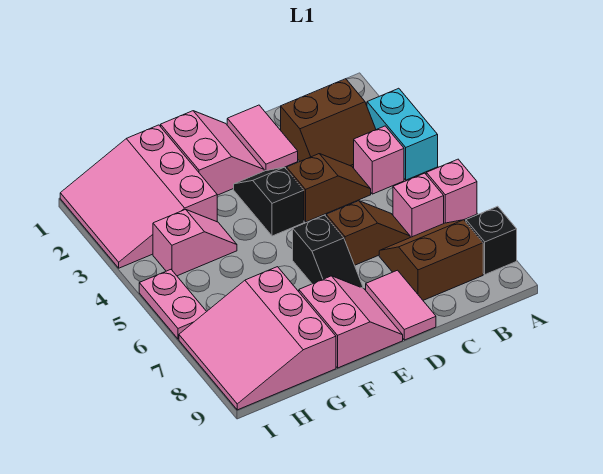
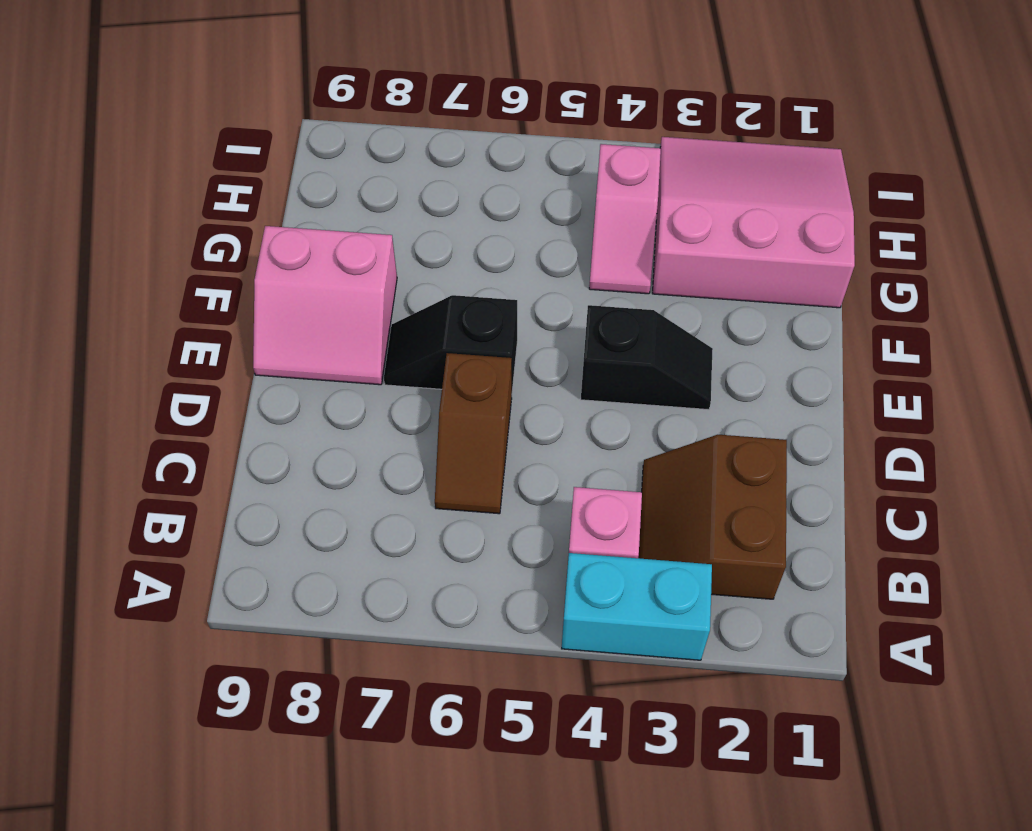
none -> pink brick A6 level 1
none -> black brick A8 level 1
none -> pink brick B6 level 1

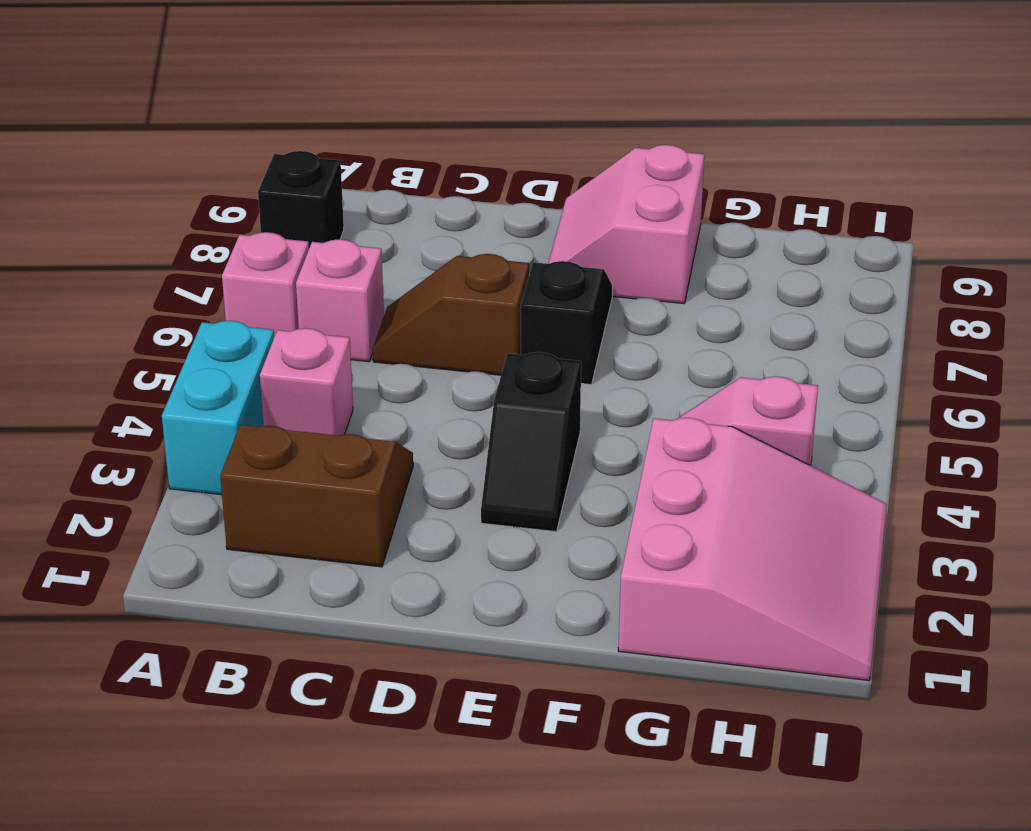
none -> brown slope B7:C8 level 1 top 8
none -> brown slope C4:D4 level 1 top D
none -> pink tile D1:D2 level 1

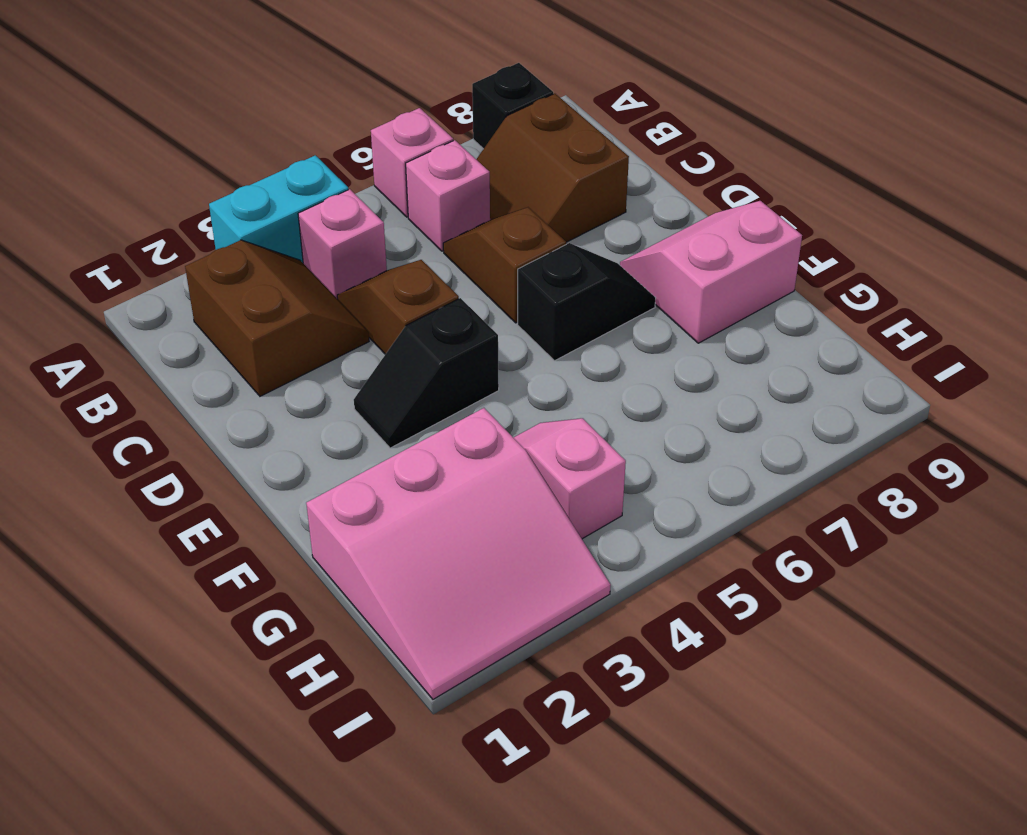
none -> pink tile D1:D2 level 1
none -> pink tile D8:D9 level 1
none -> pink slope E1:F2 level 1 top F

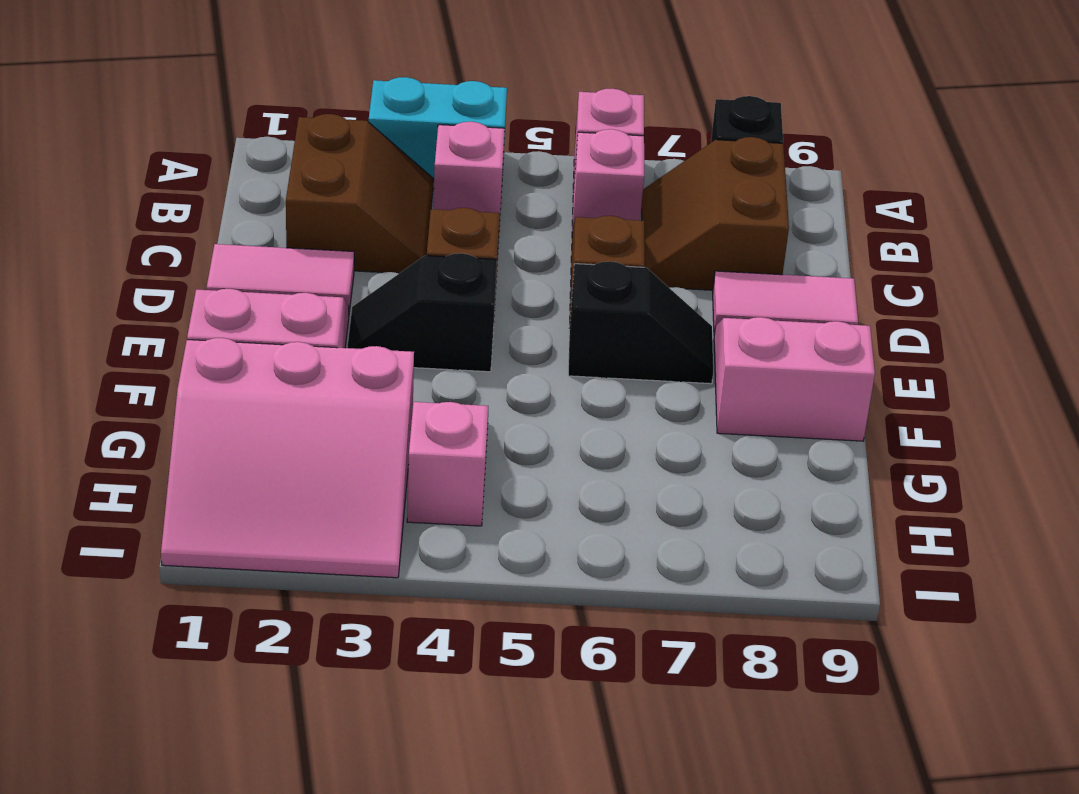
none -> pink slope G7:I9 level 1 top G
none -> pink plate I5:I6 level 1

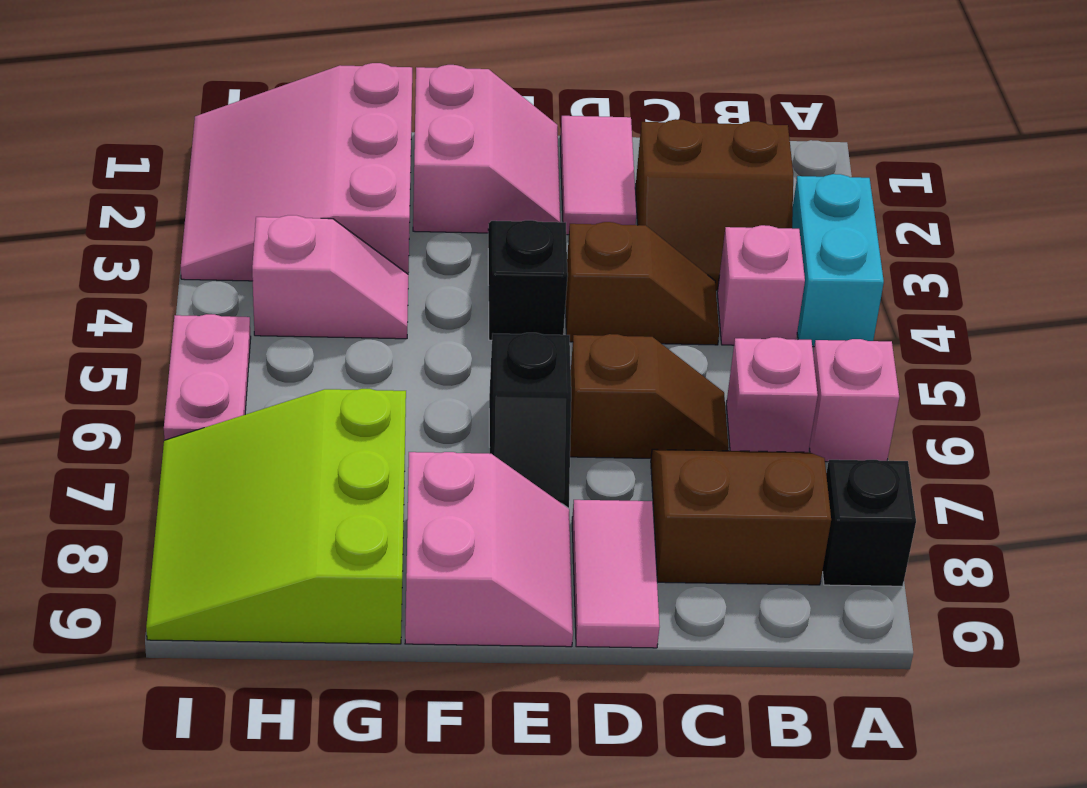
lime slope G7:I9 level 1 top G -> pink slope G7:I9 level 1 top G

